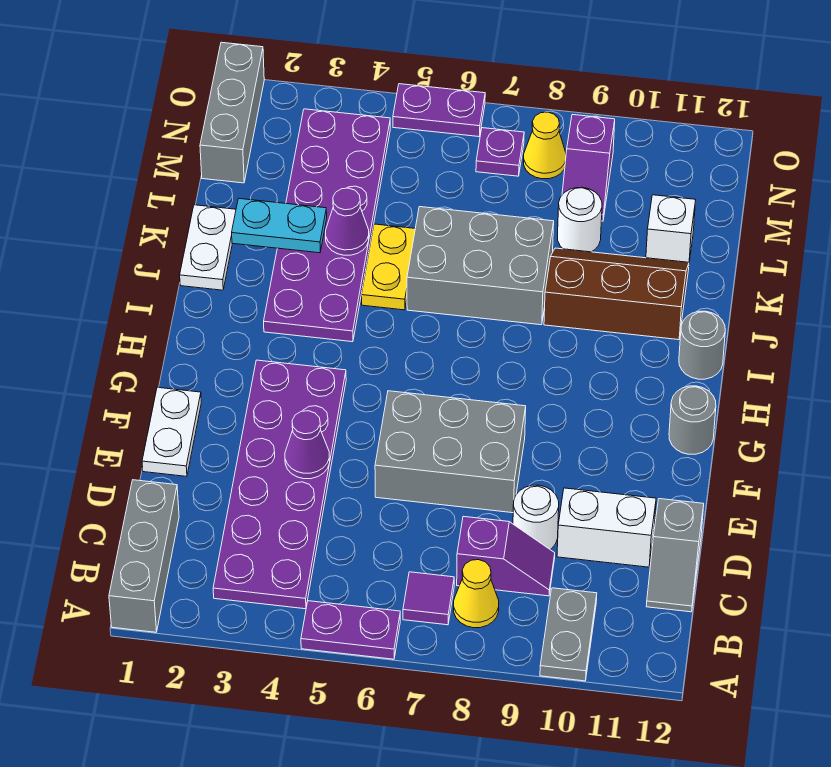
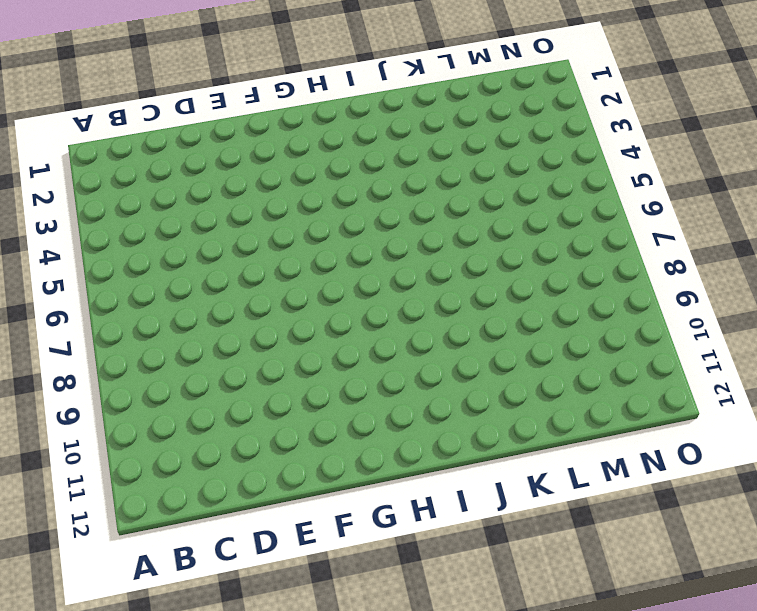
none -> grey brick A1:C1 level 1
none -> purple plate A5:A6 level 1
none -> grey plate A10:B10 level 1

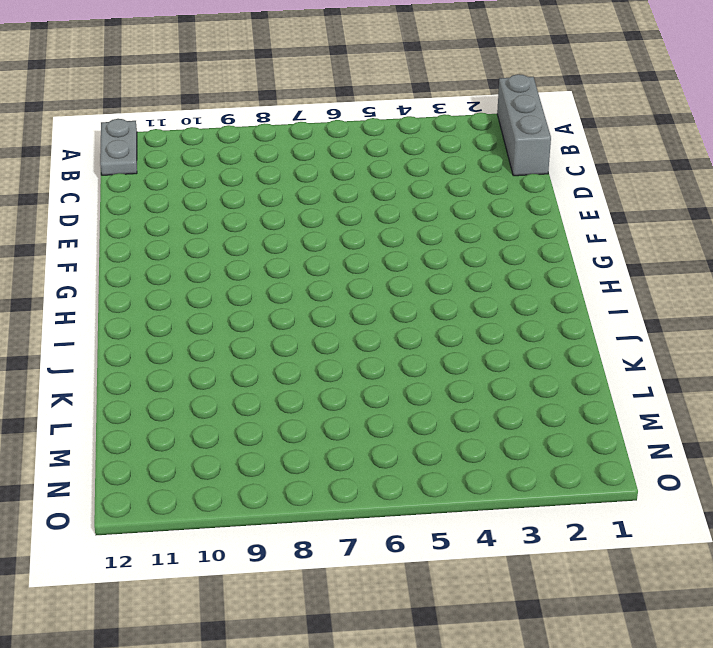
grey plate A12:B12 level 1 -> grey plate A10:B10 level 1
none -> purple plate A5:A6 level 1
none -> purple plate B3:G4 level 1
none -> purple tile B7 level 1

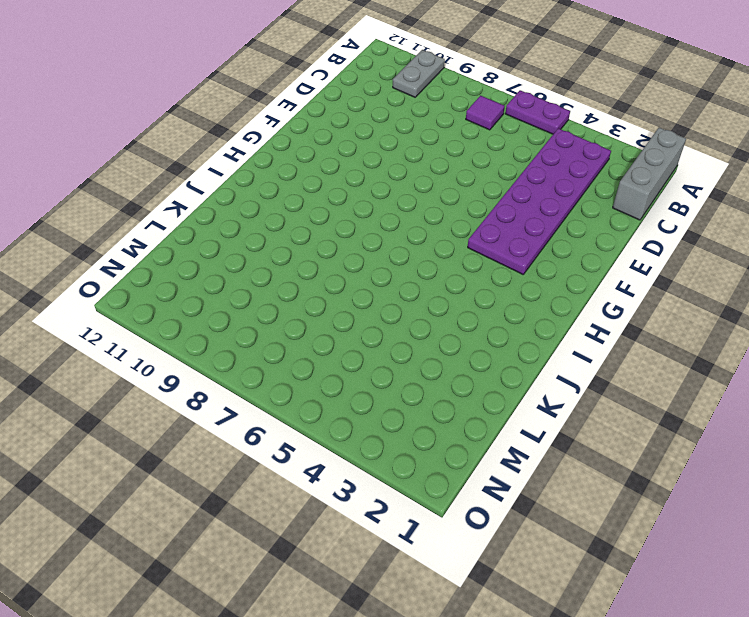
none -> yellow cone B8 level 1
none -> purple slope C8:C9 level 1 top 8
none -> grey slope C12:D12 level 1 top D

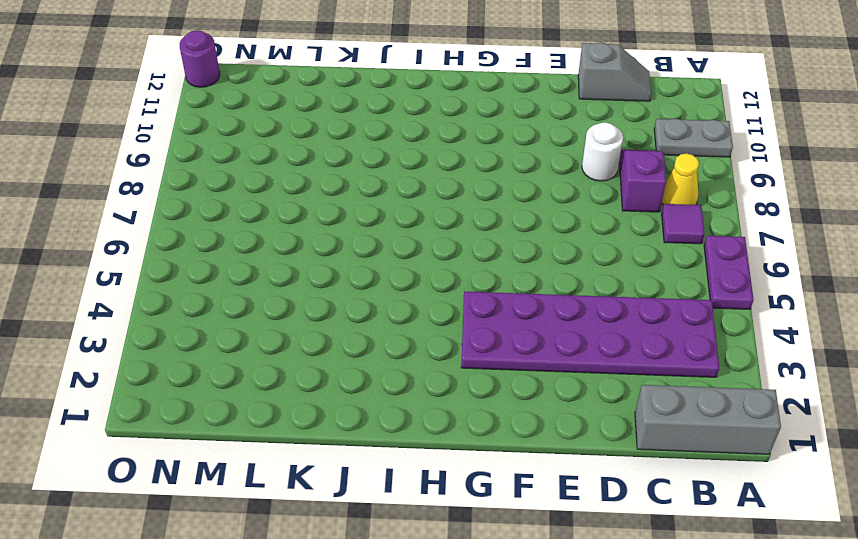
purple round brick O12 level 1 -> none
none -> white brick D10:D11 level 1
none -> white plate E1:F1 level 1
none -> grey brick E6:F8 level 1

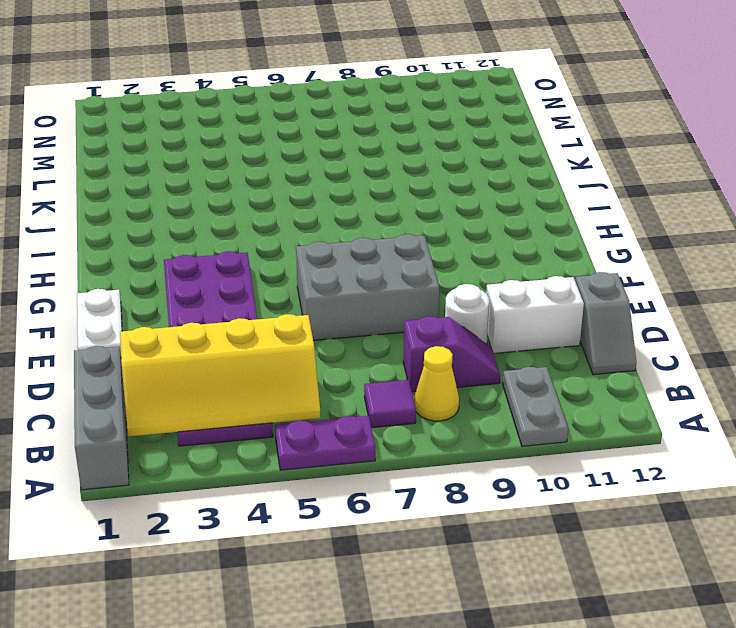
yellow slope B2:C5 level 2 top C -> none
none -> grey round brick G12 level 1
none -> purple plate I3:N4 level 1
none -> grey round brick I12 level 1

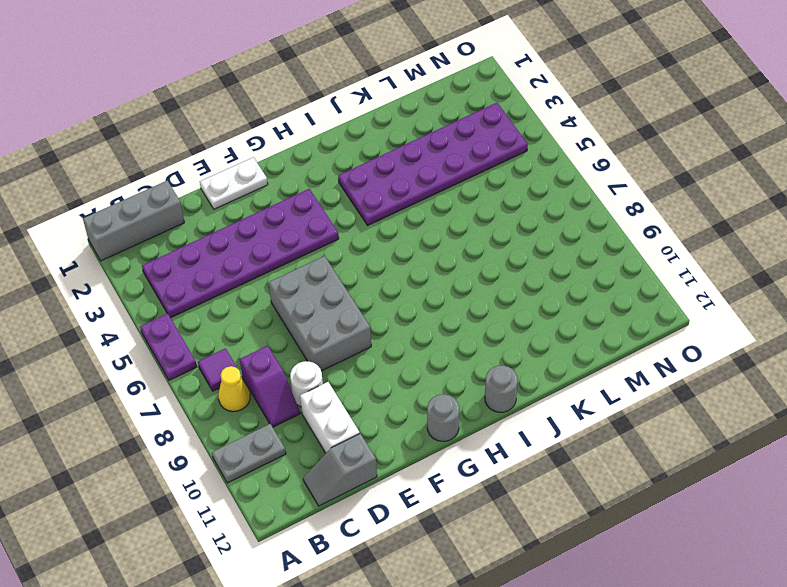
none -> white plate J1:K1 level 1
none -> yellow plate J5:K5 level 1
none -> grey brick J6:K8 level 1

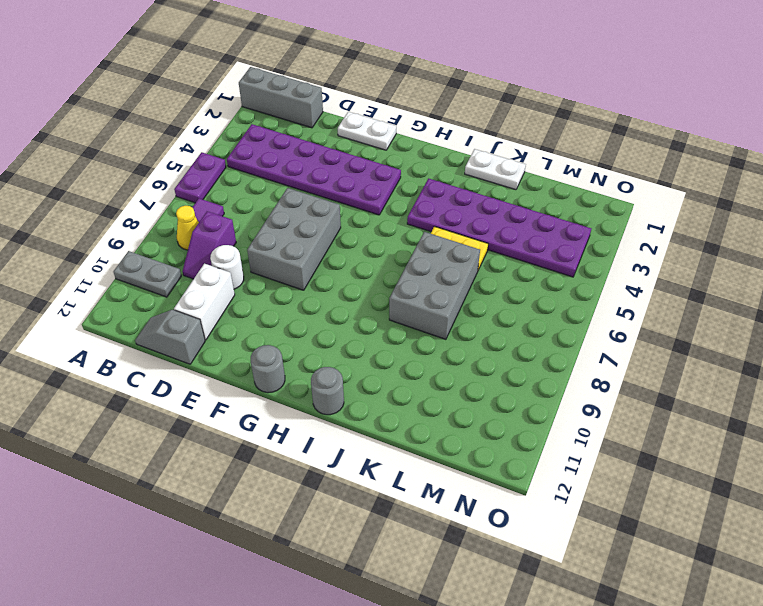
none -> brown slope J9:K11 level 1 top J
none -> white round brick L9 level 1
none -> white brick L11 level 1

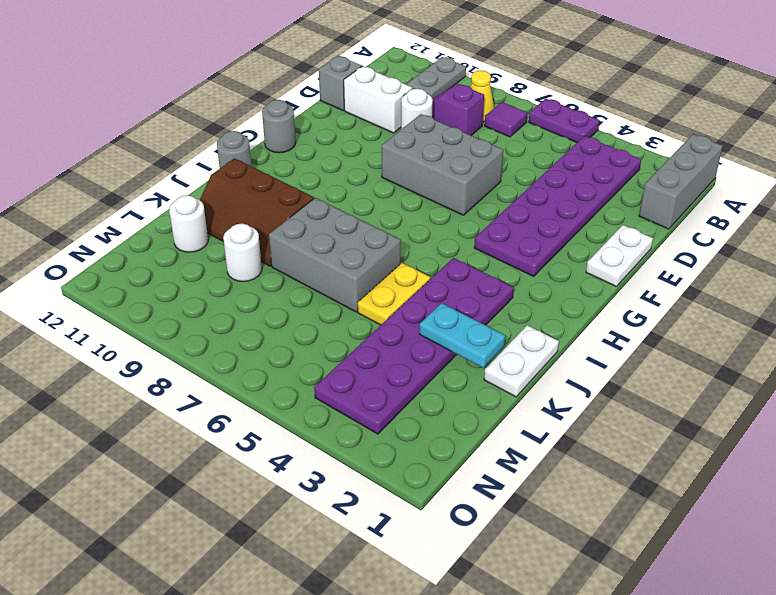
white round brick L11 level 1 -> white brick L11 level 1
none -> grey brick M1:O1 level 1
none -> purple slope M9:N9 level 1 top N
none -> purple plate N7 level 1

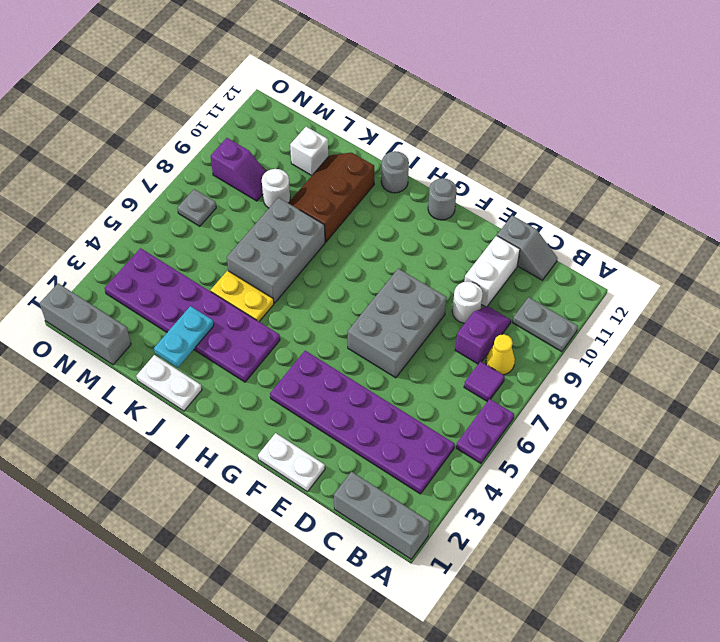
grey plate N7 level 1 -> purple plate N7 level 1
none -> yellow cone N8 level 1
none -> purple plate O5:O6 level 1
none -> purple cone E4 level 2

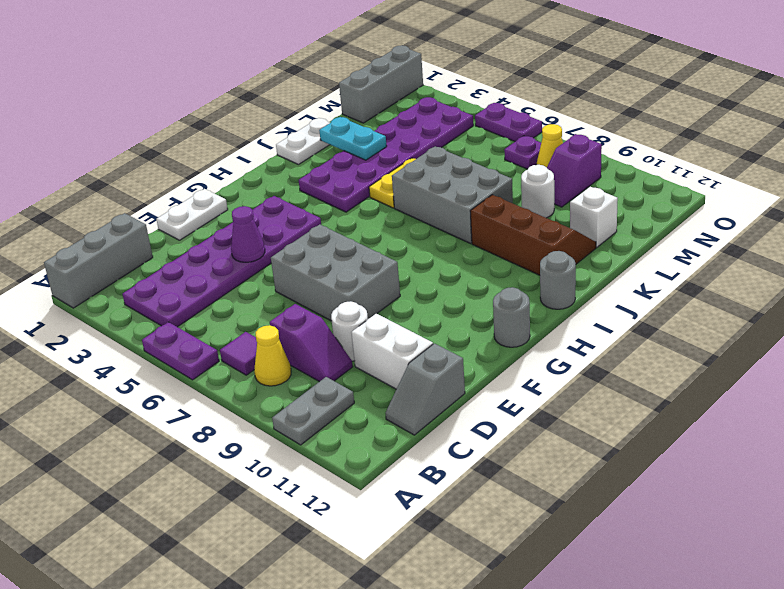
none -> purple cone K4 level 2

